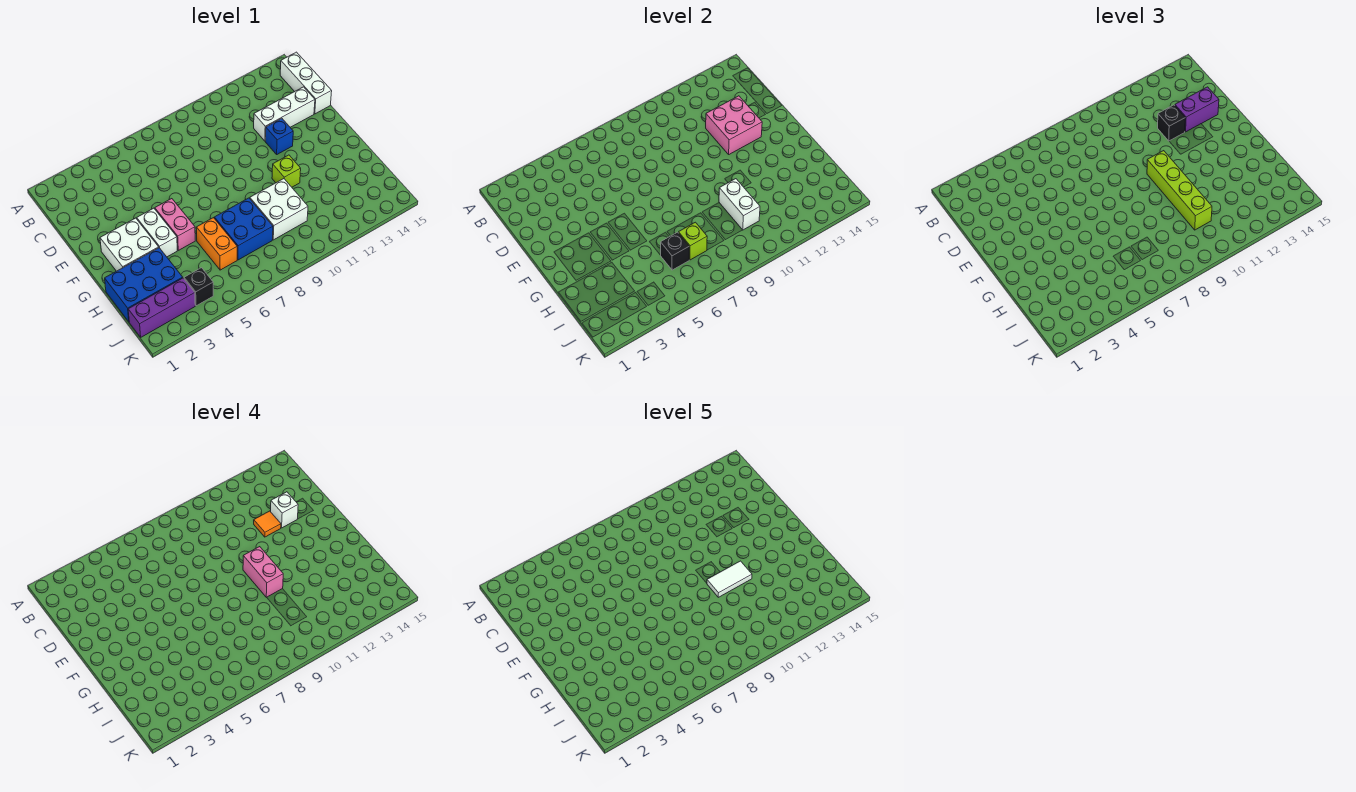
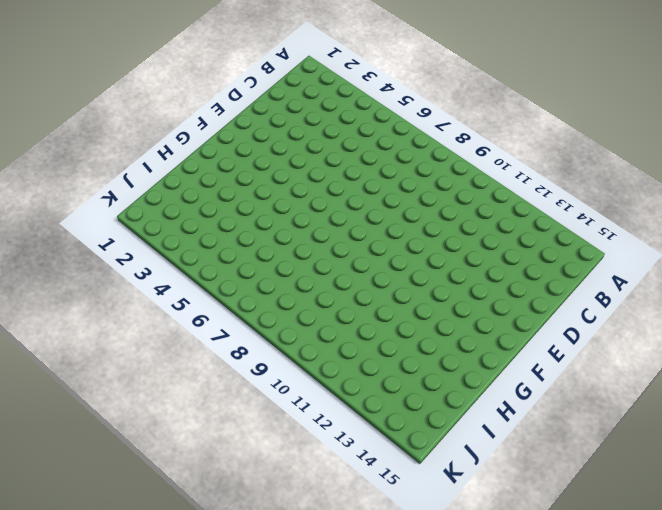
none -> white brick B15:D15 level 1
none -> white brick D12:D14 level 1
none -> blue brick E12 level 1

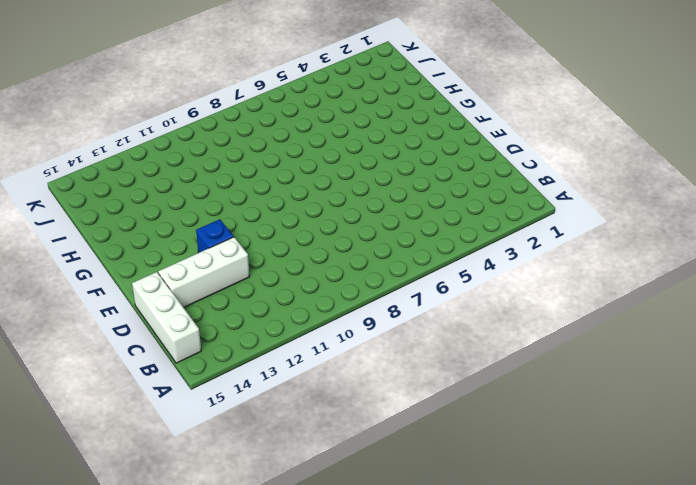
none -> white brick F2:G3 level 1
none -> white brick F4:G4 level 1
none -> pink brick F5:G5 level 1

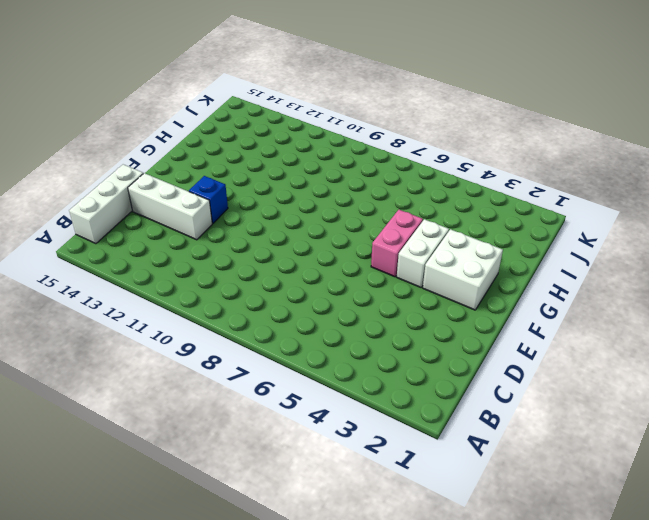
none -> lime brick G11 level 1
none -> blue brick H1:I3 level 1
none -> orange brick H6:I6 level 1

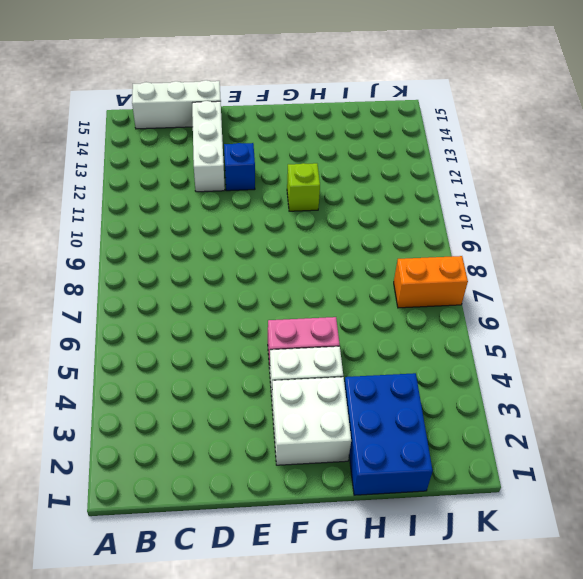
orange brick J7:K7 level 1 -> orange brick H6:I6 level 1
none -> blue brick H7:I8 level 1
none -> white brick H9:I10 level 1
none -> purple brick J1:J3 level 1

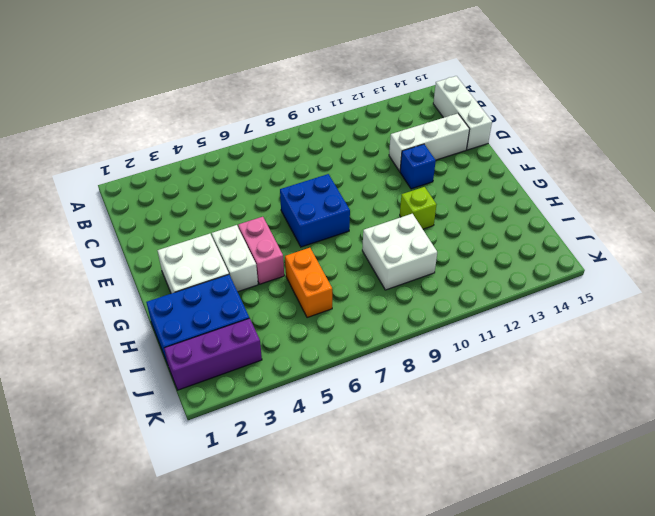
blue brick E7:F8 level 1 -> blue brick H7:I8 level 1
none -> black brick J4 level 1
none -> pink brick D12:E13 level 2
none -> white brick H10:I10 level 2

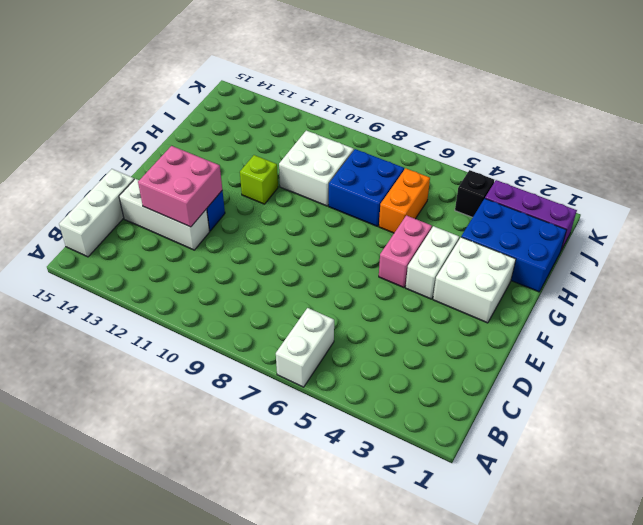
white brick A6:B6 level 1 -> white brick H10:I10 level 2
none -> black brick I6 level 2
none -> lime brick I7 level 2
none -> black brick D12 level 3

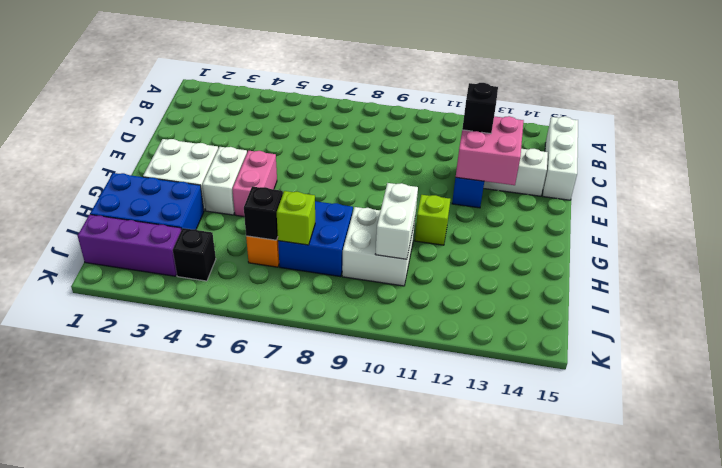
none -> purple brick D13:D14 level 3
none -> lime brick F10:I10 level 3
none -> orange tile D12 level 4

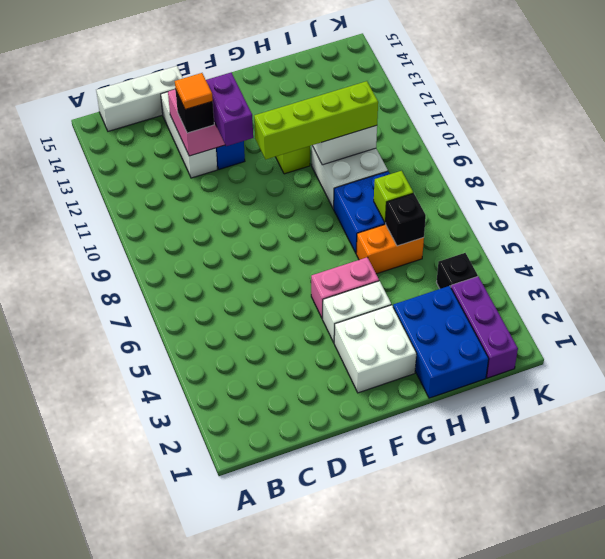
purple brick E11:E12 level 3 -> purple brick D13:D14 level 3
none -> white brick D13 level 4
none -> pink brick F10:G10 level 4
none -> white tile G10:G11 level 5

